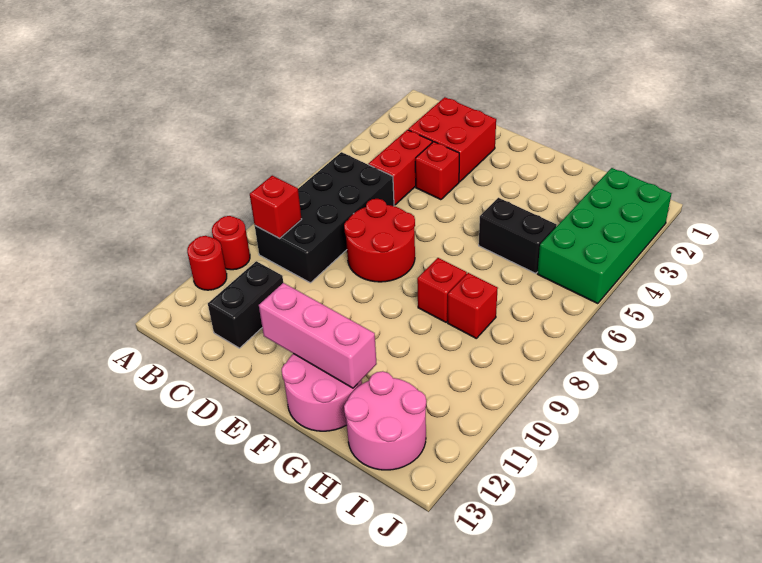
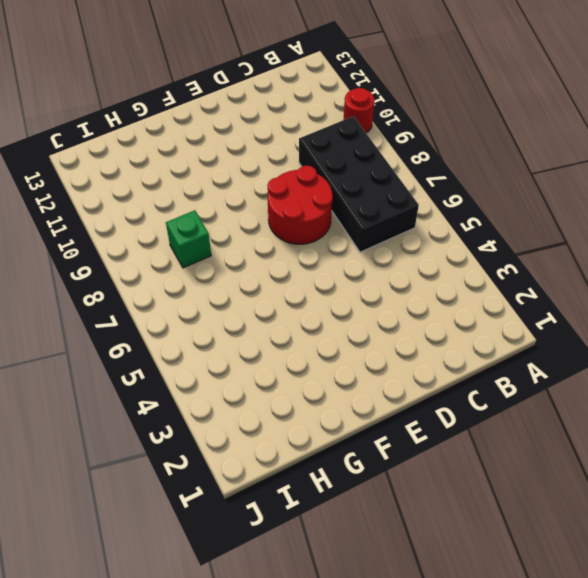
green brick H8 level 1 -> red brick H8 level 1
none -> red round brick A11 level 1
none -> red brick C2:D3 level 1
none -> red brick C4:C5 level 1

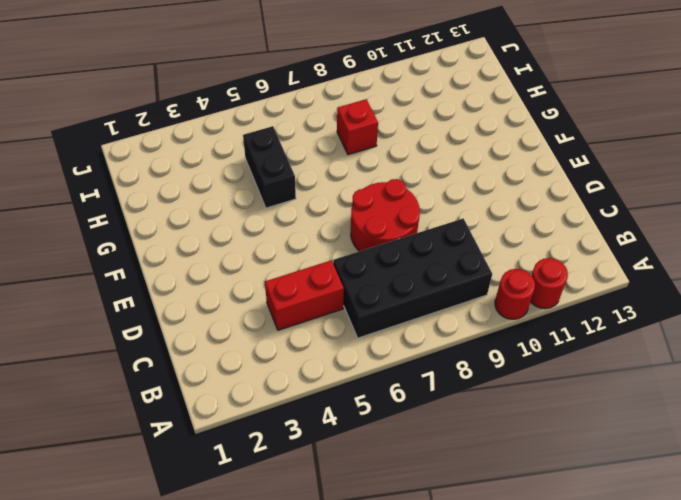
none -> red brick C2:D3 level 1
none -> black brick C11:C12 level 1
none -> red brick D4 level 1

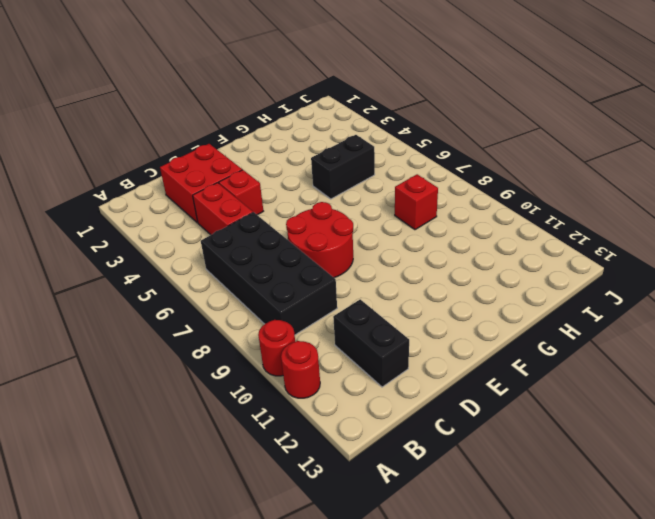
none -> pink round brick F12:G13 level 1
none -> red brick G8 level 1
none -> pink round brick H12:I13 level 1

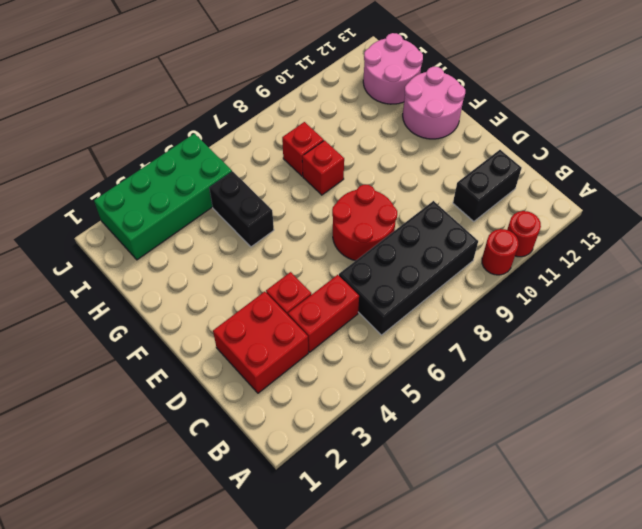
none -> red brick B9 level 2
none -> pink brick E12:G12 level 2

